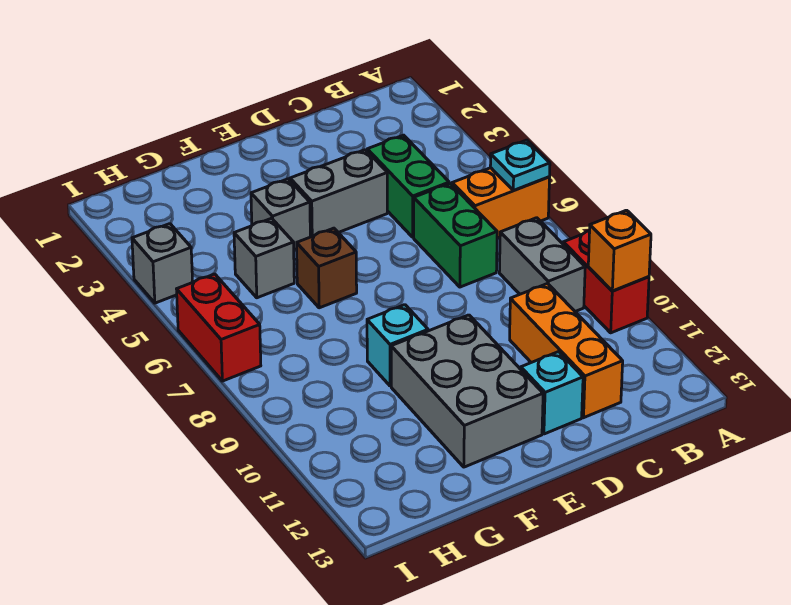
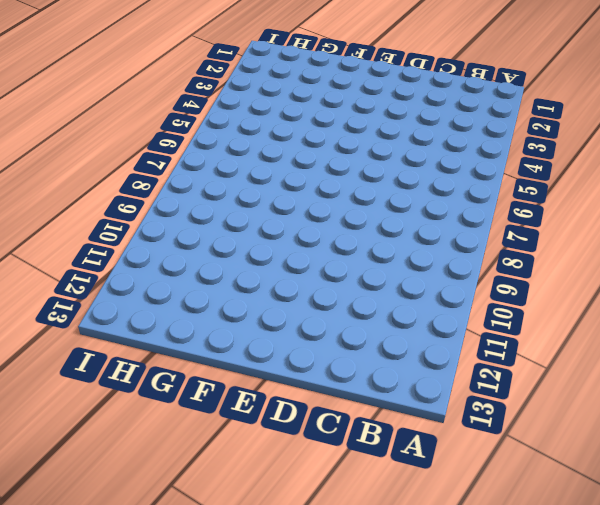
none -> orange brick A6:B6 level 1
none -> red brick A9:A10 level 1
none -> grey brick B8:B9 level 1

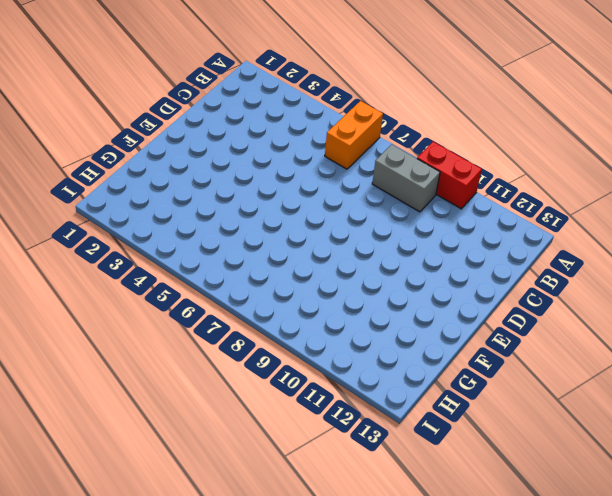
none -> green brick C4:C5 level 1
none -> green brick C6:C7 level 1
none -> orange brick C10:C12 level 1

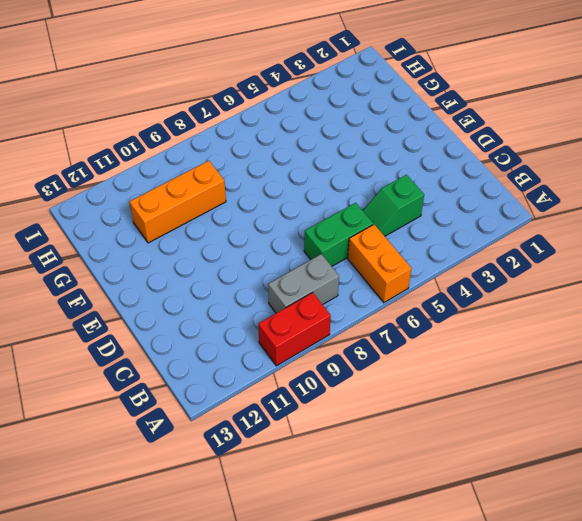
green slope C4:C5 level 1 top 4 -> green brick C4:C5 level 1
orange brick G9:G11 level 1 -> orange brick C10:C12 level 1
none -> grey brick D4:E4 level 1
none -> cyan brick D12 level 1
none -> grey brick E10:F12 level 1

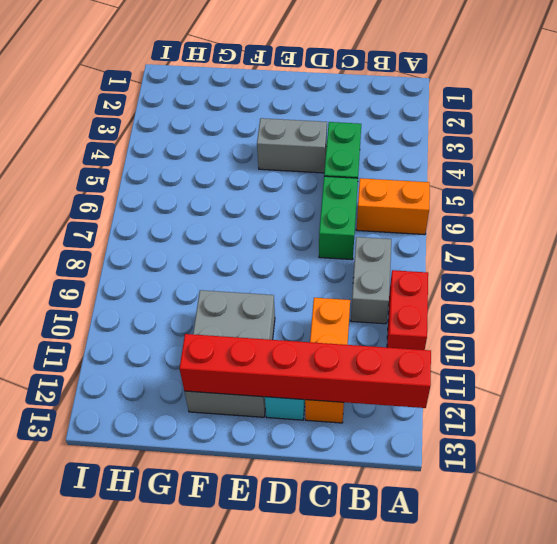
red brick A12:F12 level 2 -> none
none -> grey brick F4 level 1
none -> brown brick F6 level 1
none -> cyan brick F9 level 1

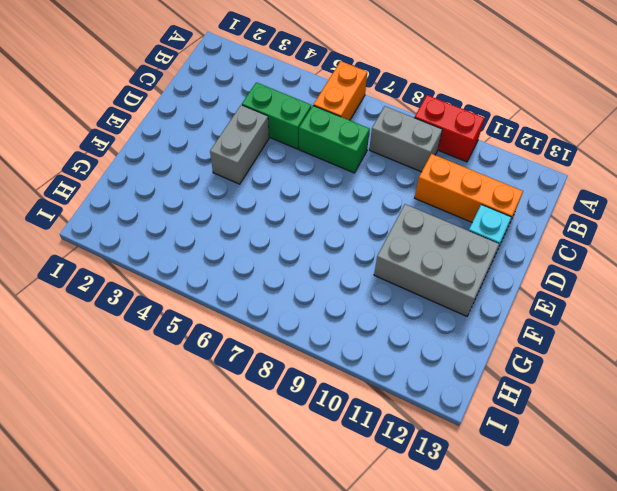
none -> grey brick F4 level 1
none -> brown brick F6 level 1
none -> cyan brick F9 level 1

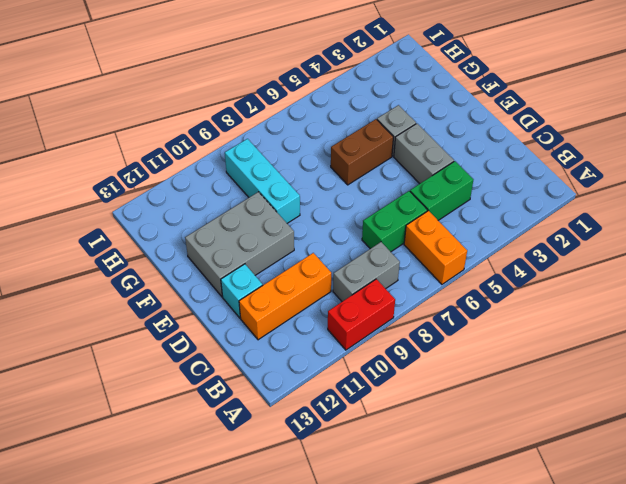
brown brick F5:F6 level 1 -> brown brick F6 level 1
cyan brick F9:H9 level 1 -> cyan brick F9 level 1
none -> grey brick G5 level 1
none -> grey brick I4 level 1
none -> red brick I6:I7 level 1

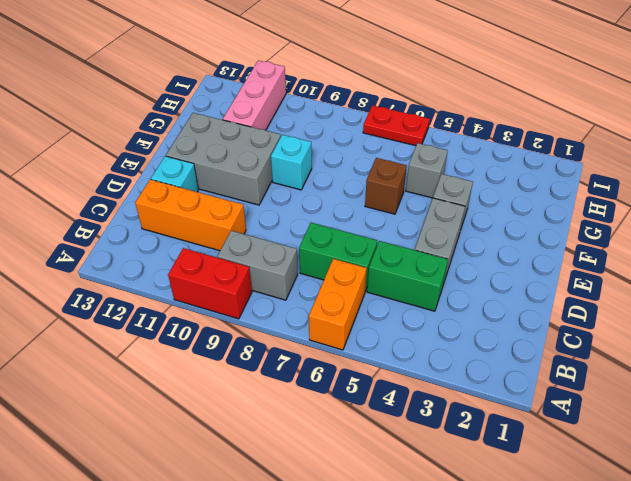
pink brick G11:I11 level 1 -> none
red plate I6:I7 level 1 -> red brick I6:I7 level 1
none -> grey brick I4 level 1
none -> cyan plate A6 level 2
none -> orange brick A10 level 2

